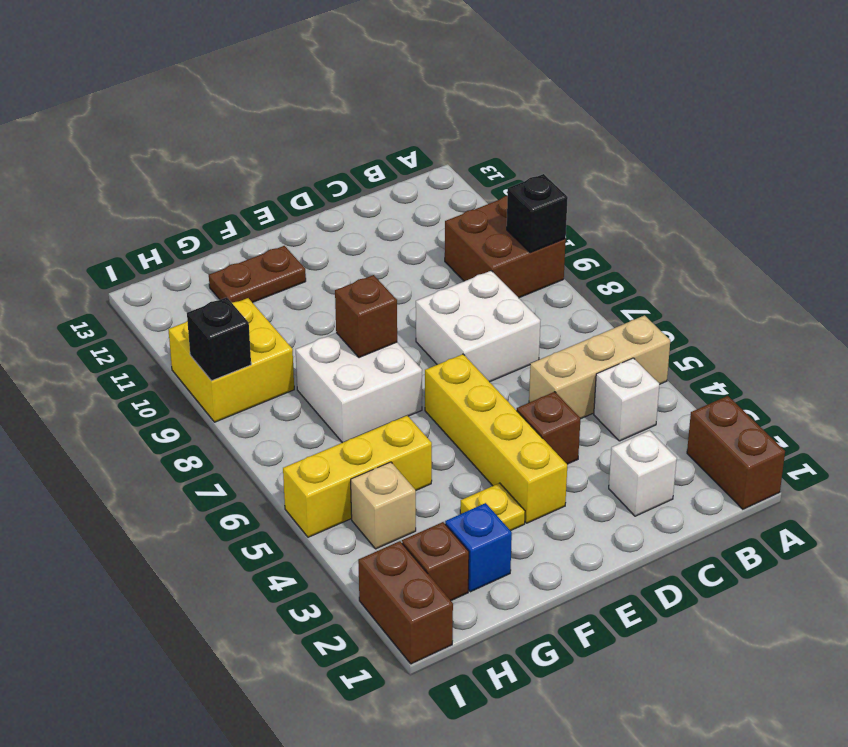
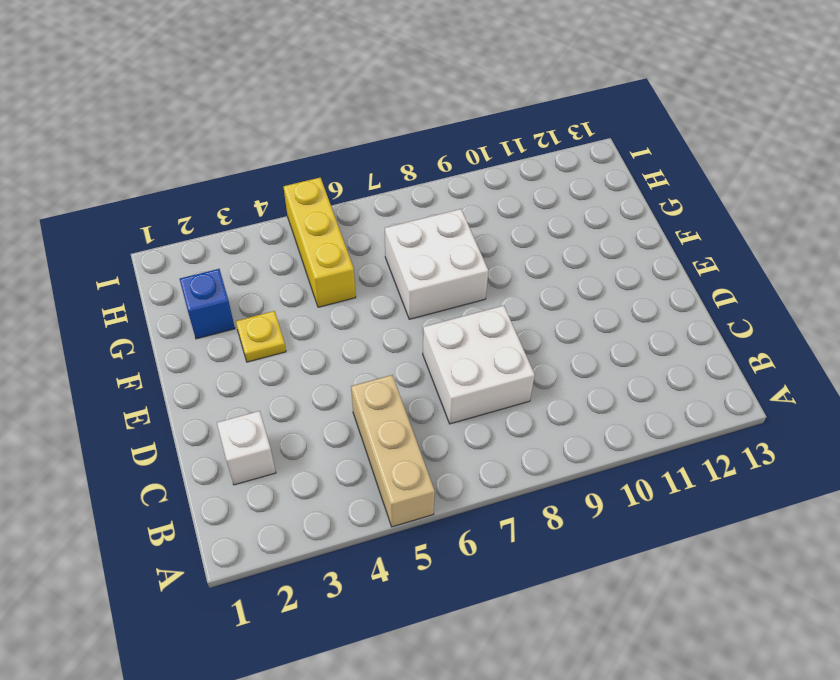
none -> brown brick A1:A2 level 1
none -> brown brick A9:B10 level 1
none -> white brick B4 level 1

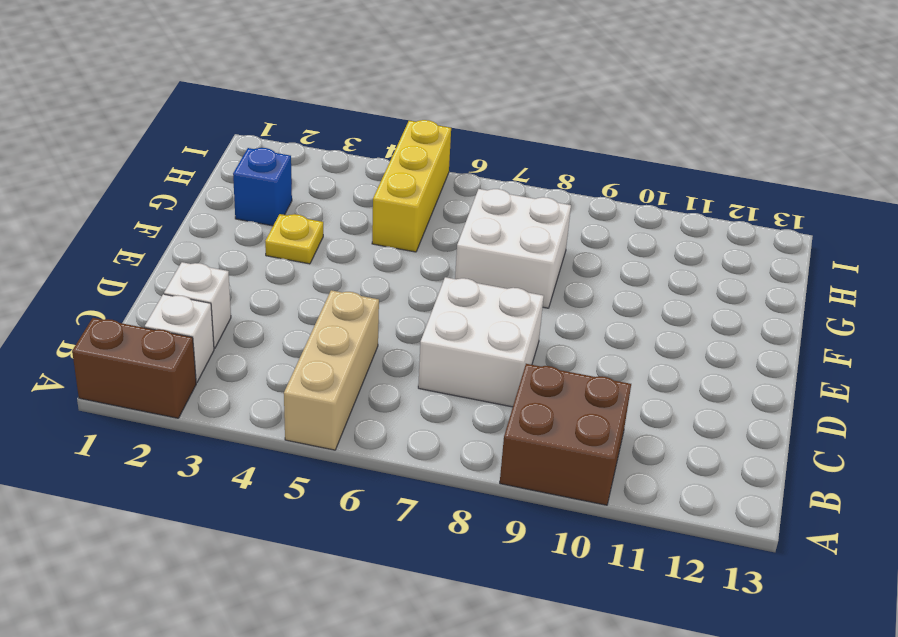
white brick B2 level 1 -> white brick B4 level 1
none -> brown brick D4 level 1
none -> yellow brick E3:E6 level 1
none -> brown plate F12:G12 level 1

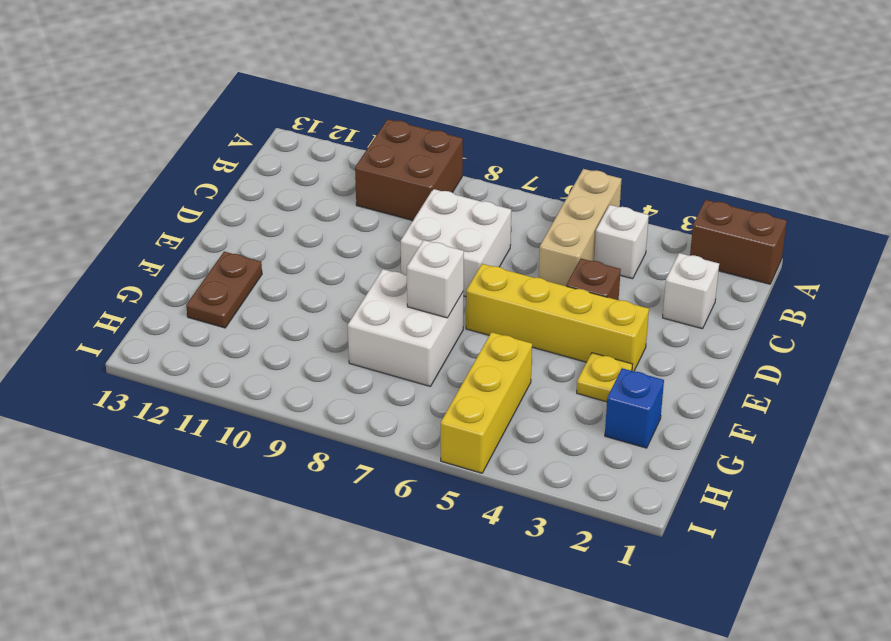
white brick F7 level 2 -> none
none -> brown brick H2 level 1
none -> tan brick H4 level 1
none -> yellow brick H9:I10 level 1

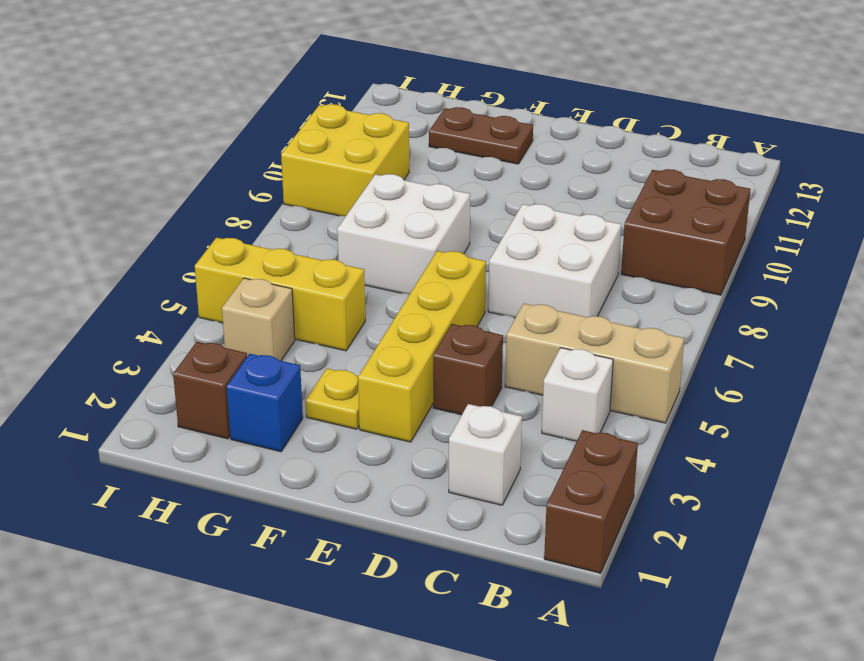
none -> brown brick I1:I2 level 1
none -> black brick A9 level 2
none -> brown brick F8 level 2

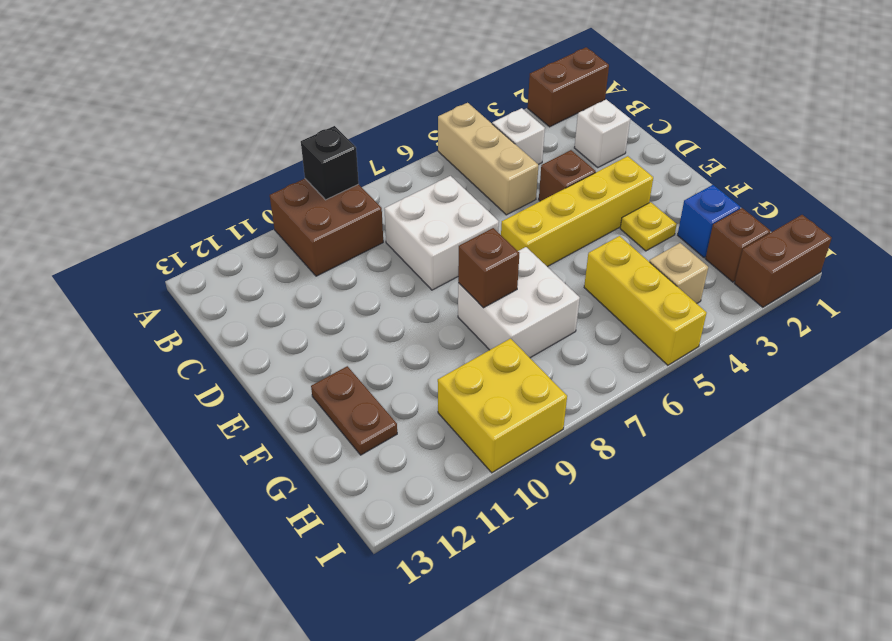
none -> black brick I9 level 2

